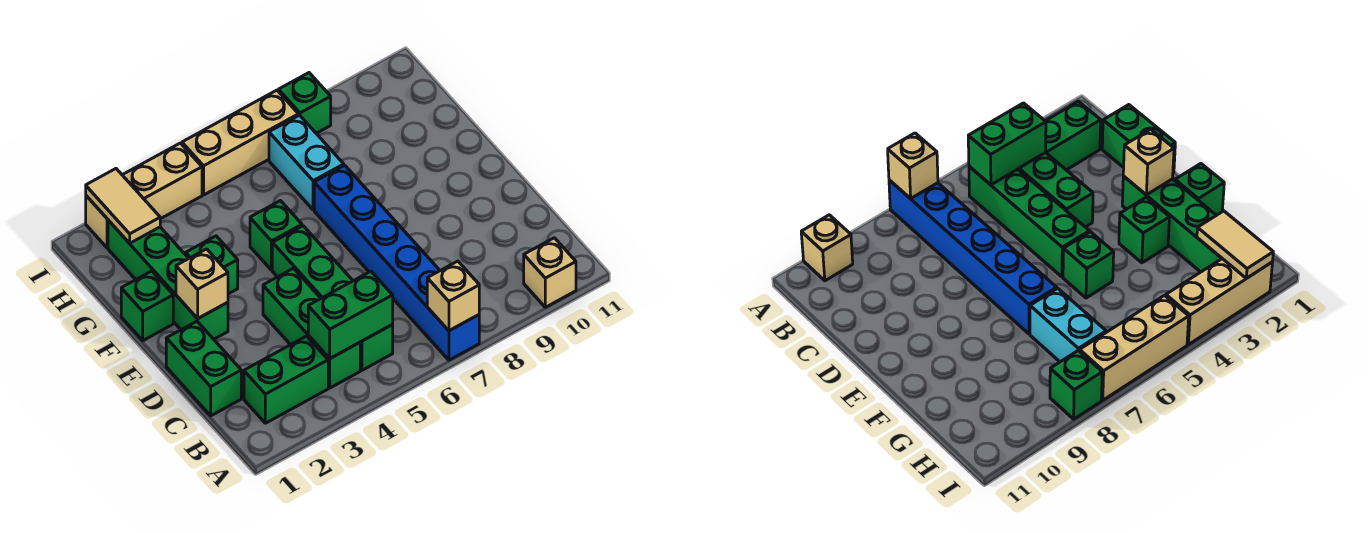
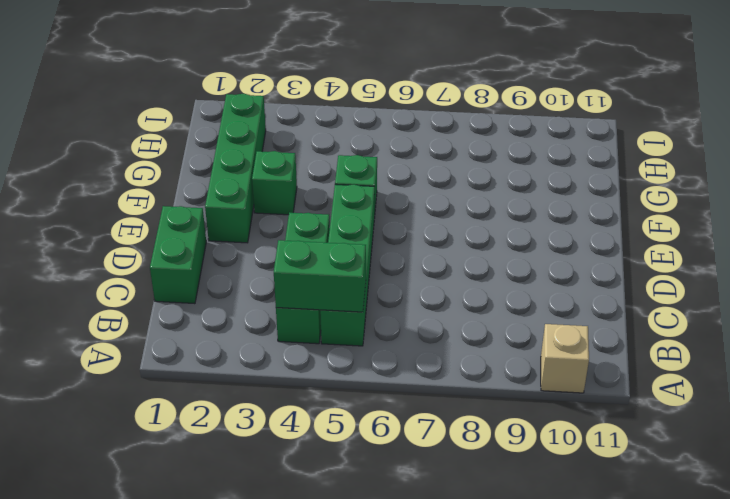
none -> blue brick A7:F7 level 1
none -> green brick B2:B3 level 1
none -> green brick F1 level 1

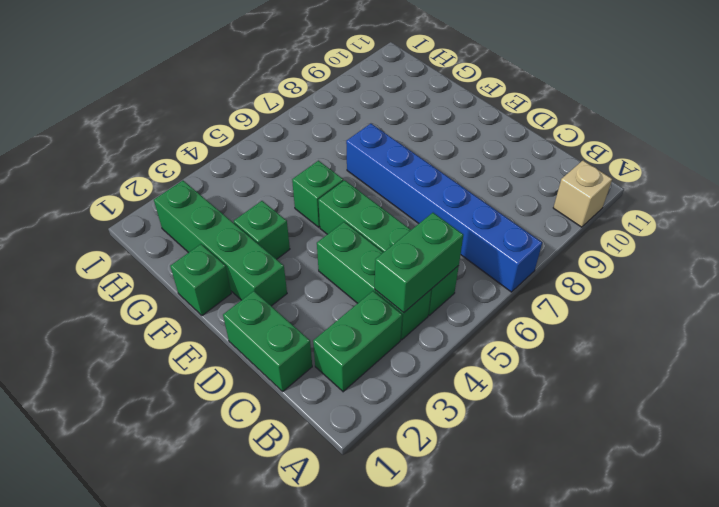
none -> cyan brick G7:H7 level 1
none -> tan brick I2:I4 level 1
none -> tan brick I5:I7 level 1

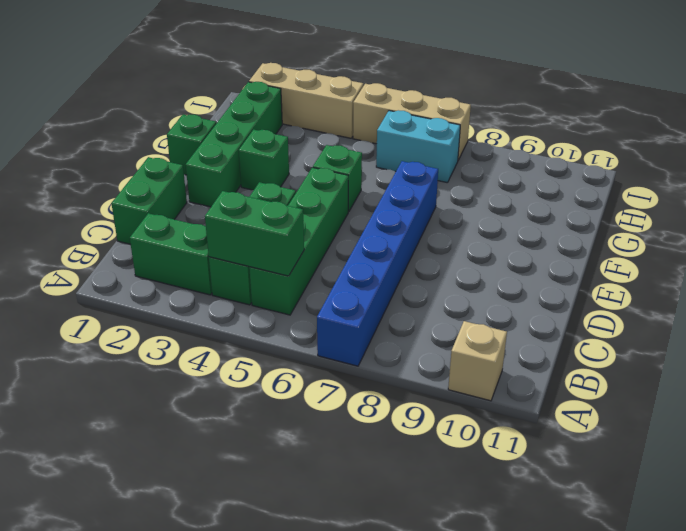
cyan brick H6:H7 level 1 -> cyan brick G7:H7 level 1
none -> green brick I8 level 1
none -> tan brick A7 level 2
none -> tan brick E2 level 2

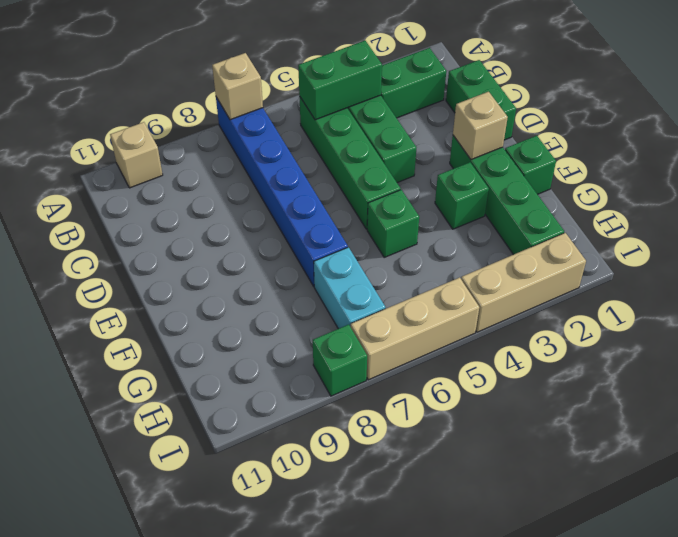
none -> tan tile H2:I2 level 2

